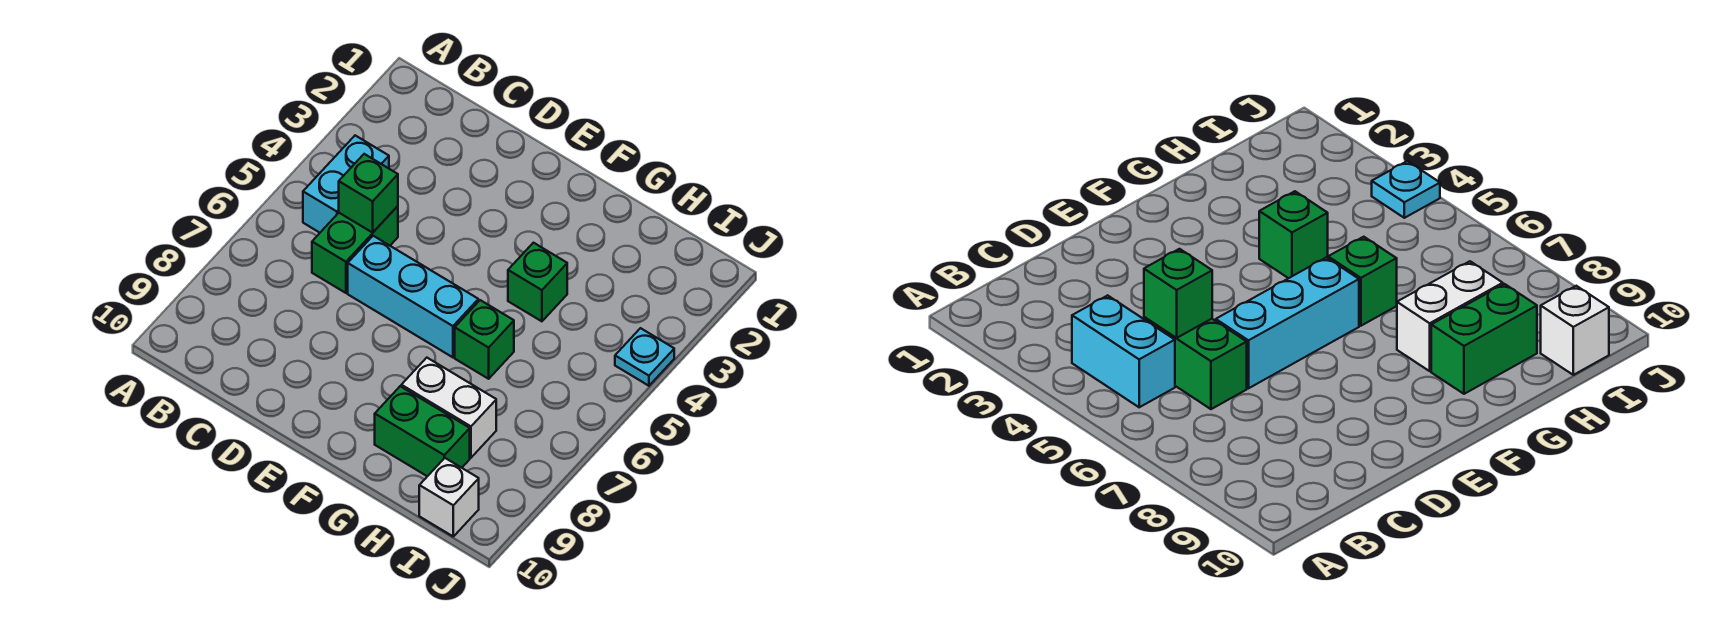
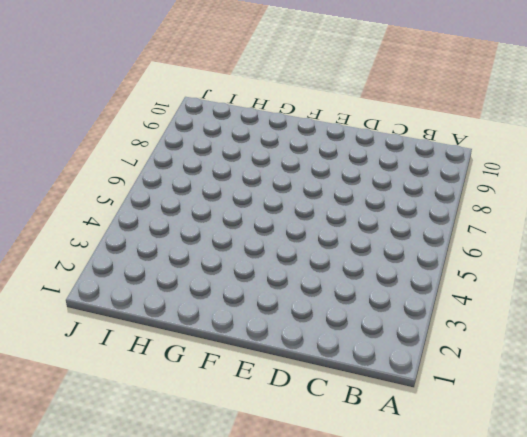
none -> cyan brick B4:B5 level 1
none -> green brick C5:C6 level 1

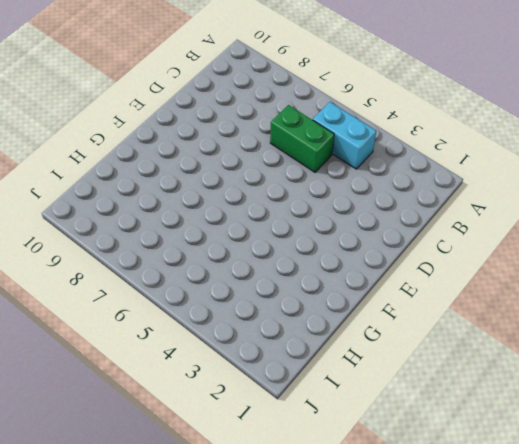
none -> cyan brick D6:F6 level 1
none -> green brick G4 level 1

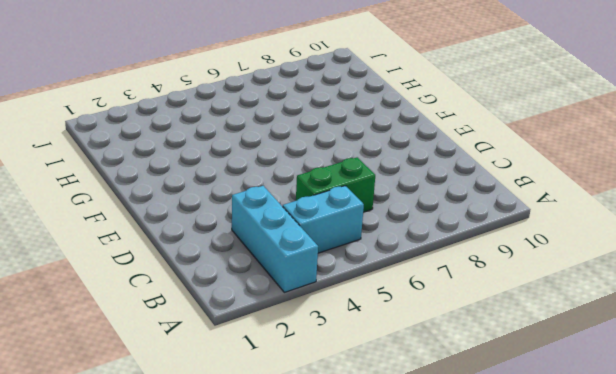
cyan brick A3:C3 level 1 -> cyan brick D6:F6 level 1
none -> green brick G4 level 1
none -> green brick G6 level 1

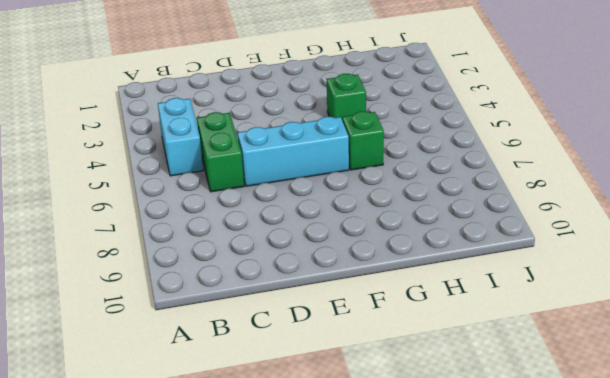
none -> white brick G8:H8 level 1
none -> green brick G9:H9 level 1

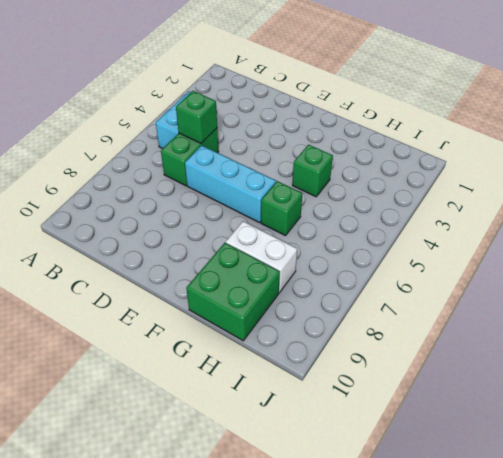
green brick G9:H10 level 1 -> green brick G9:H9 level 1
none -> white brick I10 level 1
none -> cyan plate J4 level 1

